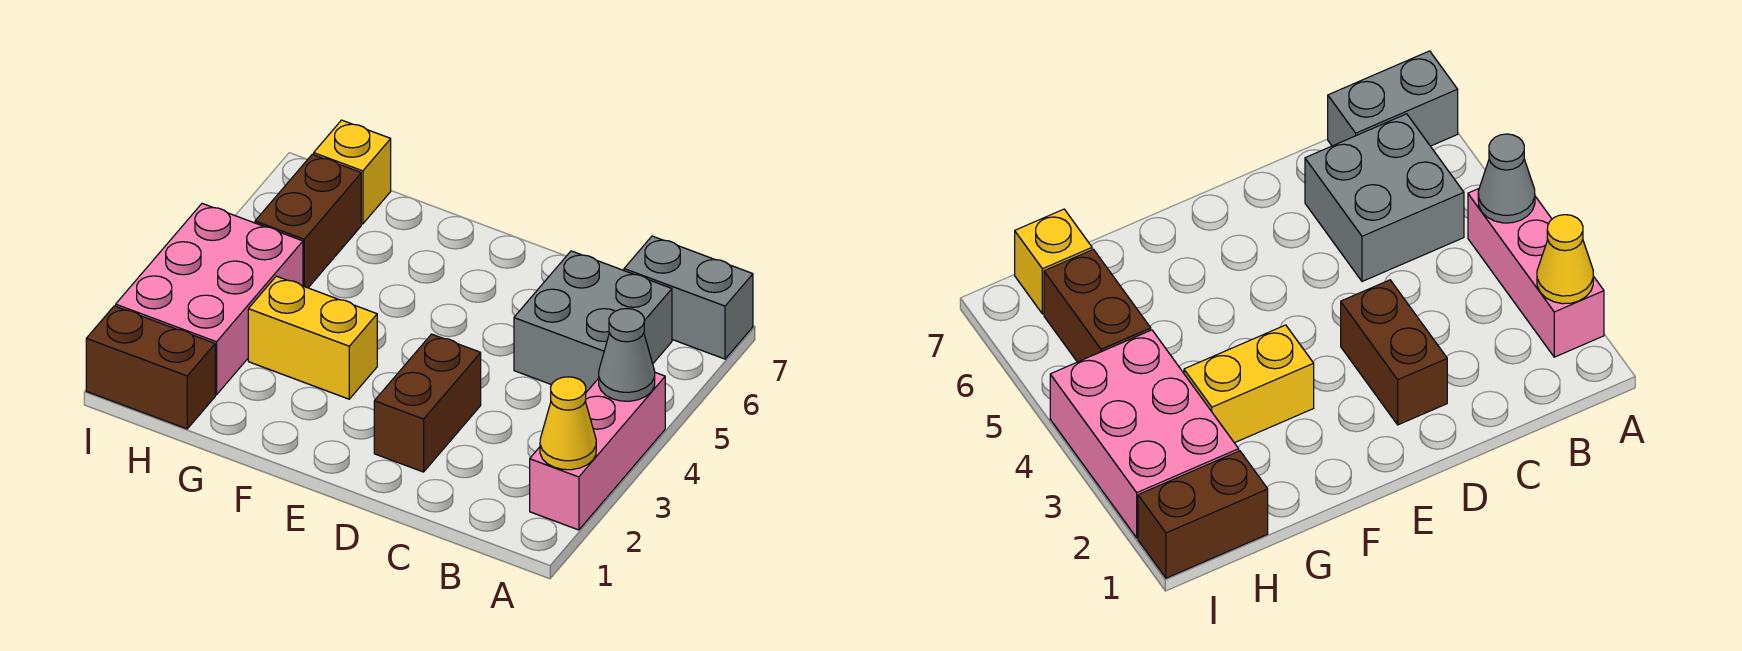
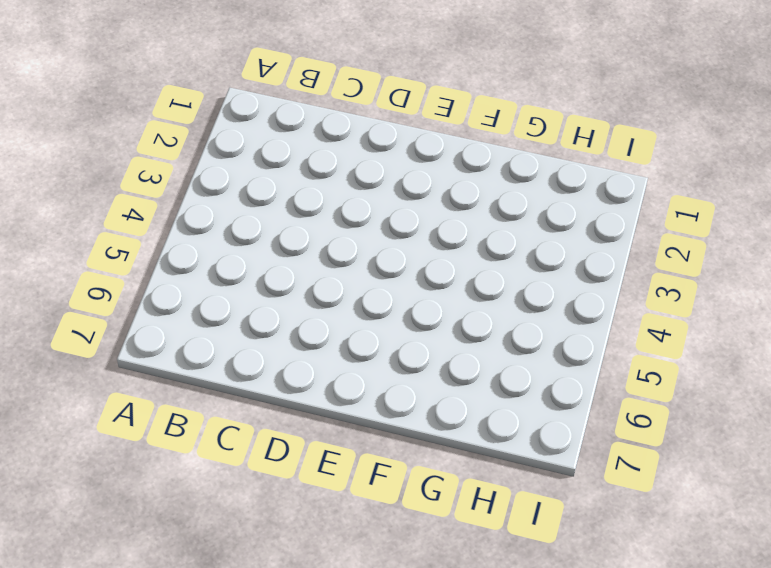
none -> pink brick A2:A4 level 1
none -> grey brick A7:B7 level 1

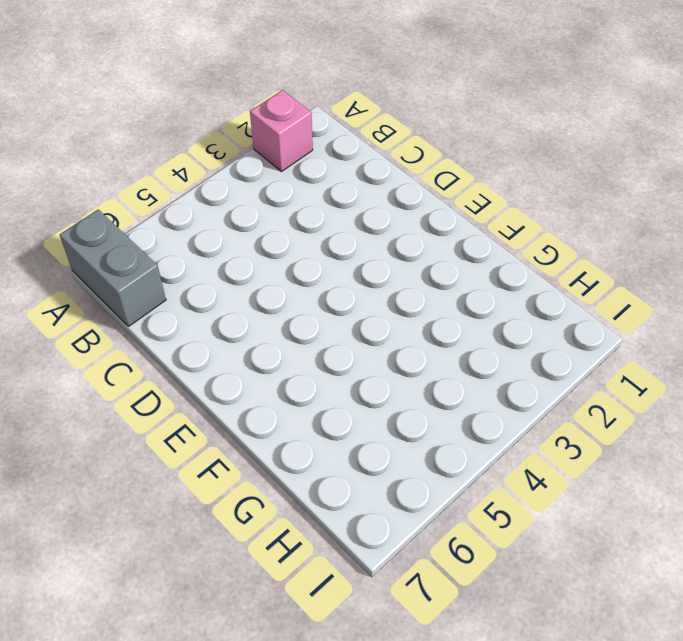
pink brick A2 level 1 -> pink brick A2:A4 level 1
none -> grey brick B5:C6 level 1
none -> brown brick D2:D3 level 1

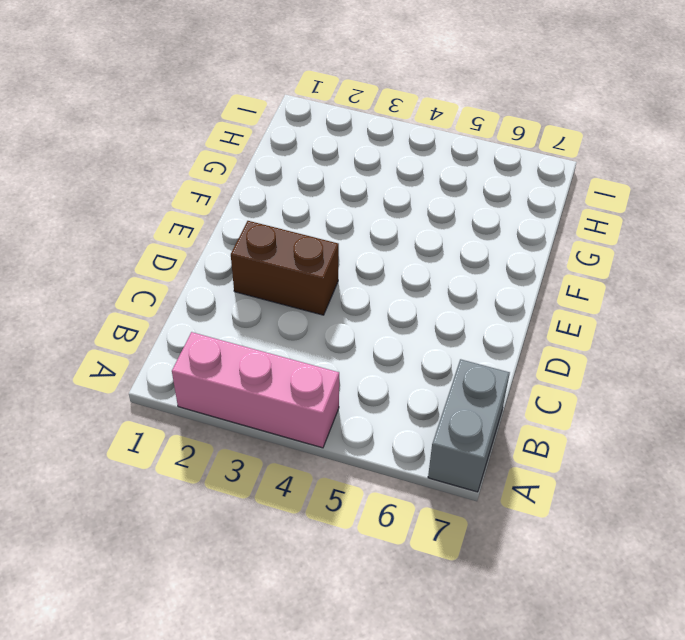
none -> grey brick B5:C6 level 1
none -> yellow brick F3:G3 level 1

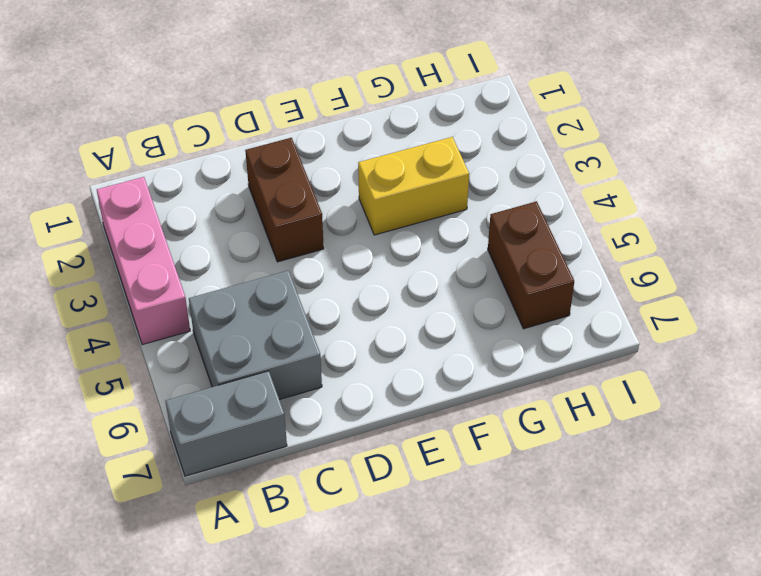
none -> brown brick H1:I1 level 1
none -> pink brick H2:I4 level 1

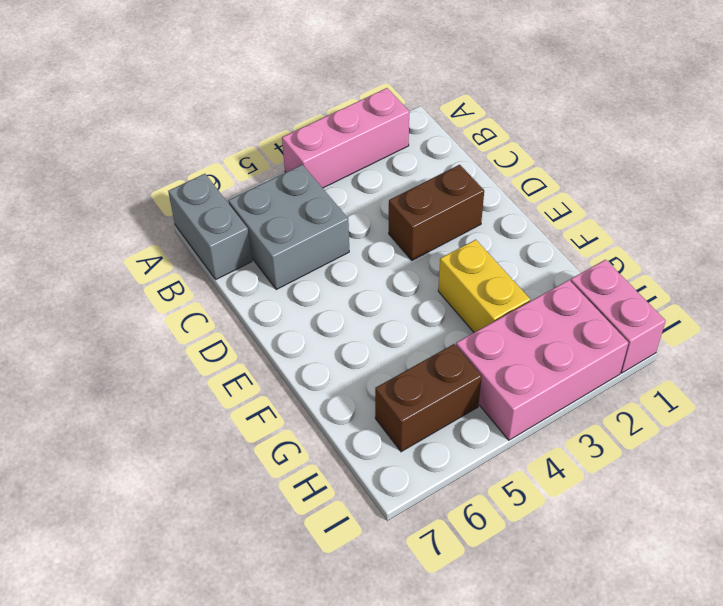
pink brick H1:I1 level 1 -> brown brick H1:I1 level 1
none -> yellow brick H7 level 1
none -> yellow cone A2 level 2

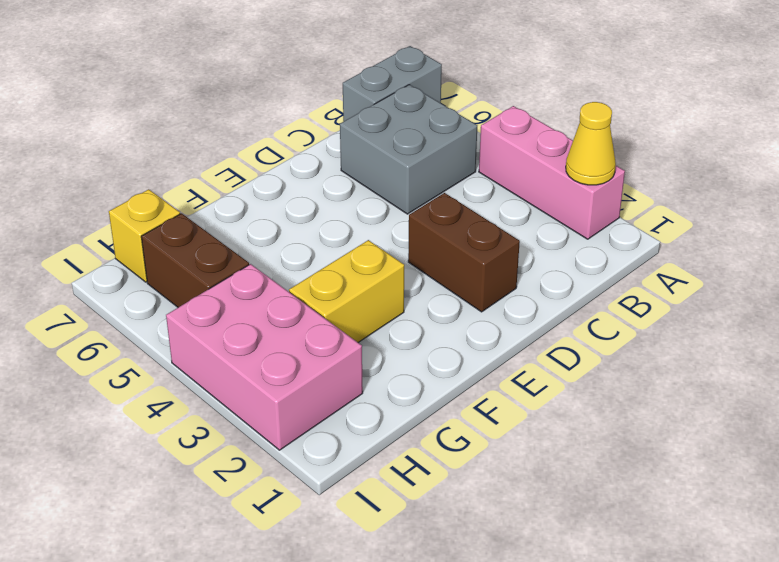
none -> brown brick H1:I1 level 1
none -> grey cone A4 level 2

